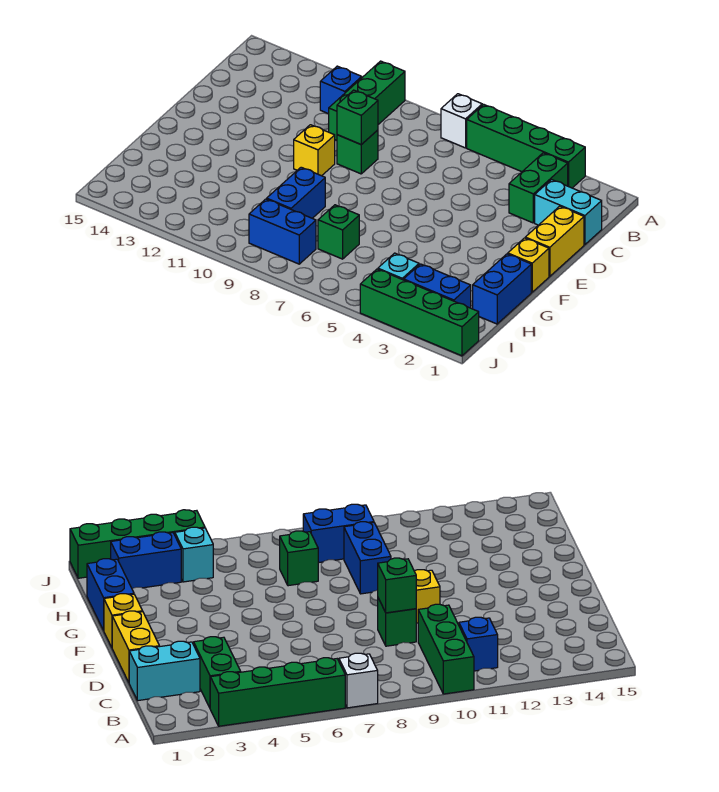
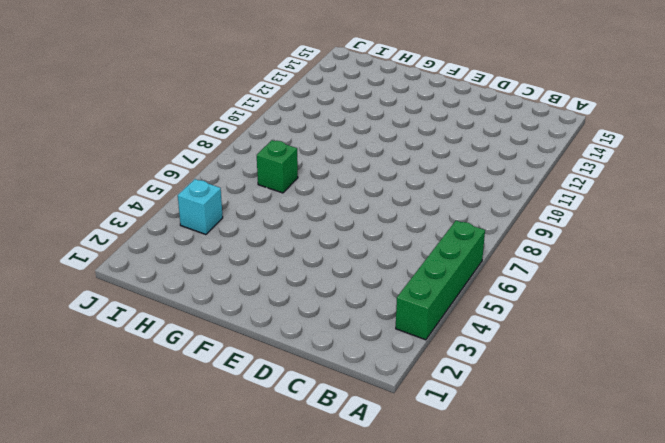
none -> white brick A7 level 1
none -> green brick A10:C10 level 1
none -> green brick B3:C3 level 1

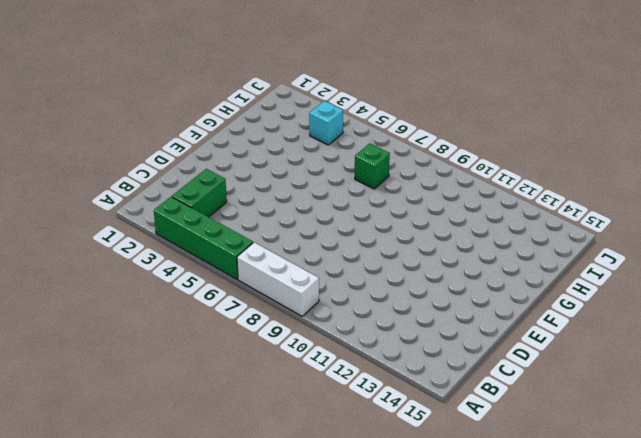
white brick A7:A9 level 1 -> white brick A7 level 1
none -> green brick A10:C10 level 1
none -> blue brick B11 level 1
none -> cyan brick C1:C2 level 1

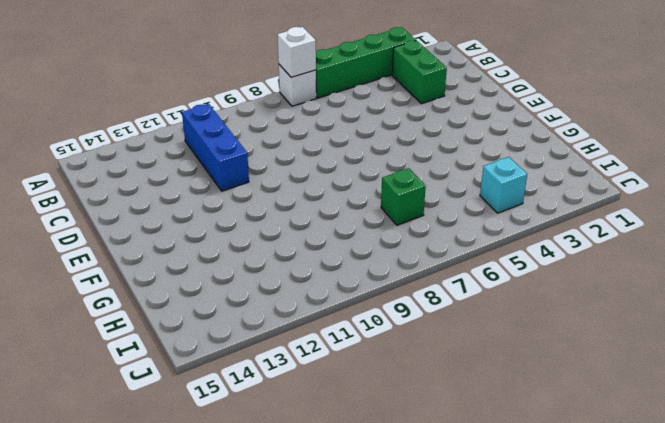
white brick A7 level 2 -> none
blue brick B11:D11 level 1 -> blue brick B11 level 1
none -> green brick A10:C10 level 1
none -> cyan brick C1:C2 level 1
none -> yellow brick D1:E1 level 1

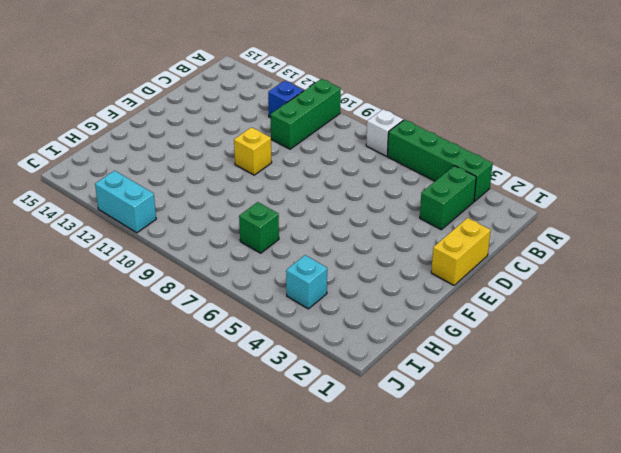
cyan brick J11:J12 level 1 -> cyan brick C1:C2 level 1
none -> green brick D9 level 1
none -> yellow brick F1 level 1
none -> blue brick G1:H1 level 1

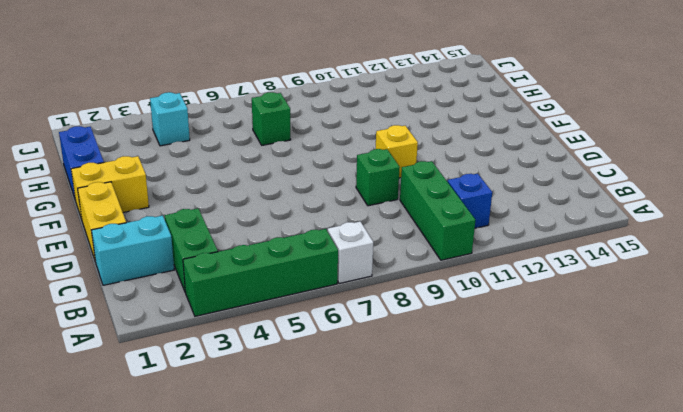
yellow brick F1:F2 level 1 -> yellow brick F1 level 1
none -> blue brick G9:H9 level 1
none -> blue brick I2:I3 level 1
none -> blue brick I8:I9 level 1

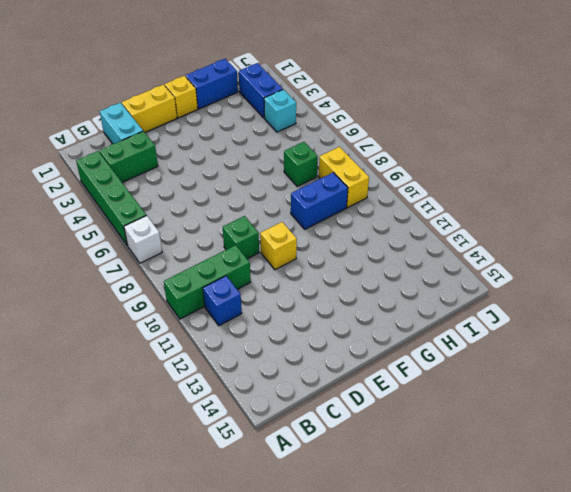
yellow brick I8:I9 level 1 -> blue brick I8:I9 level 1
none -> green brick J1:J4 level 1
none -> green brick D9 level 2

